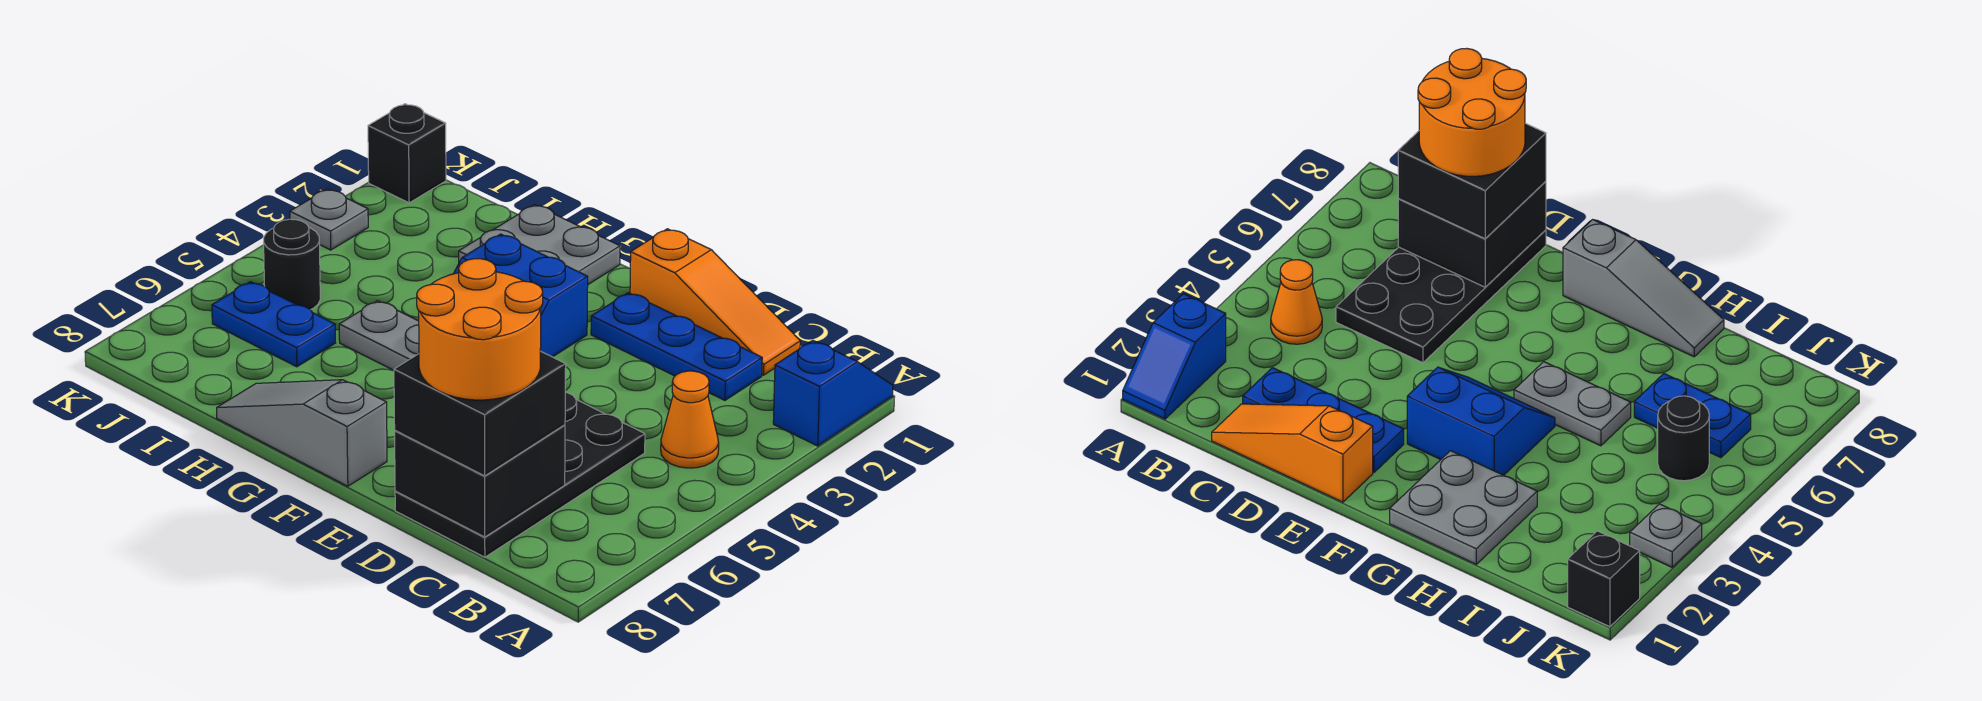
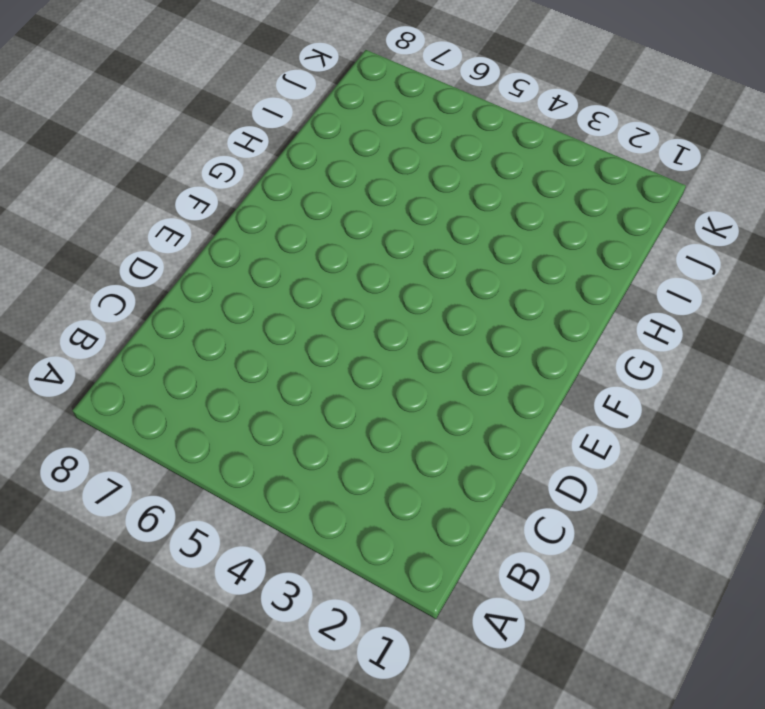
none -> blue slope A1:A2 level 1 top 2
none -> orange cone B4 level 1
none -> orange slope C1:E1 level 1 top E

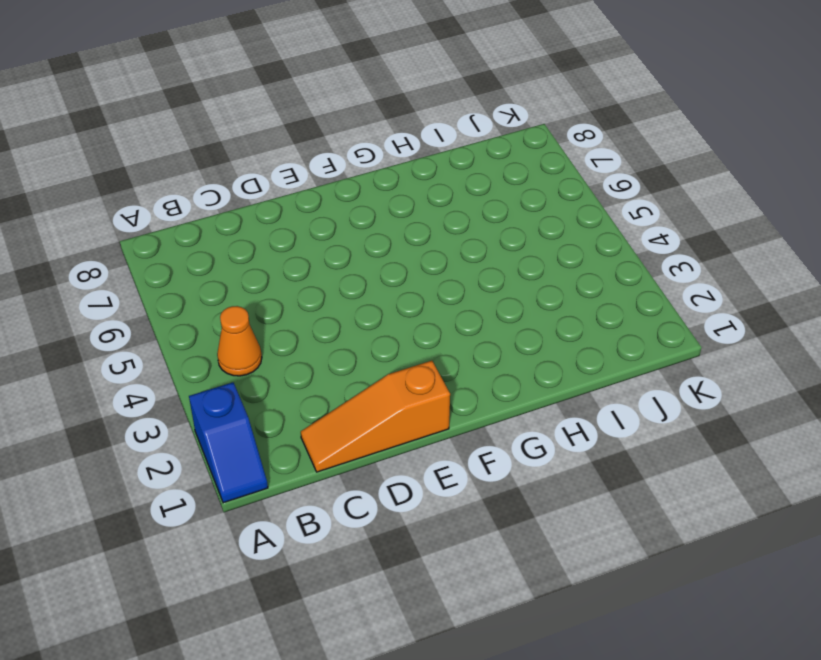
none -> blue plate C2:E2 level 1
none -> black plate C5:D8 level 1
none -> blue slope F3:G4 level 1 top 3

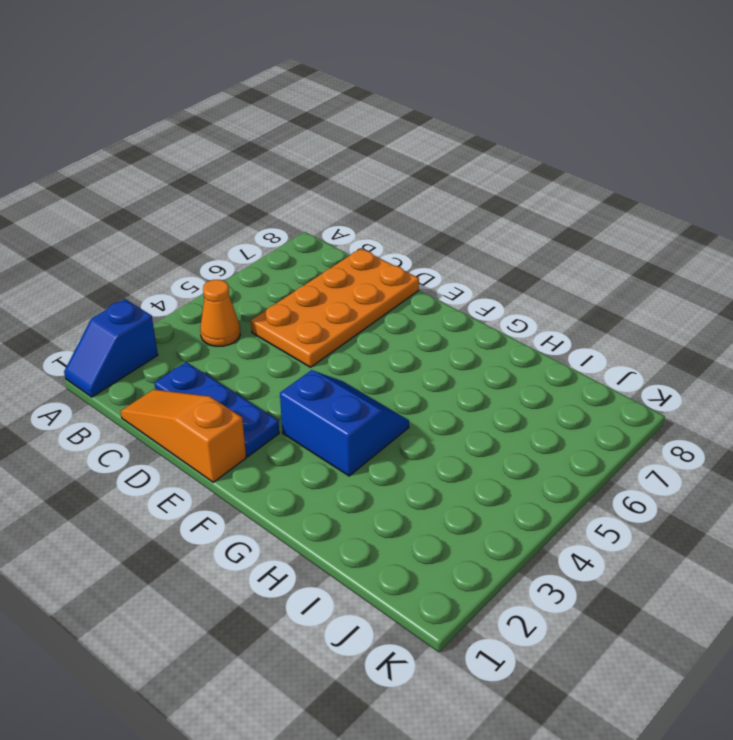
orange plate C5:D8 level 1 -> black plate C5:D8 level 1
none -> grey slope F8:H8 level 1 top F
none -> grey plate G1:H2 level 1
none -> grey plate G5:H5 level 1

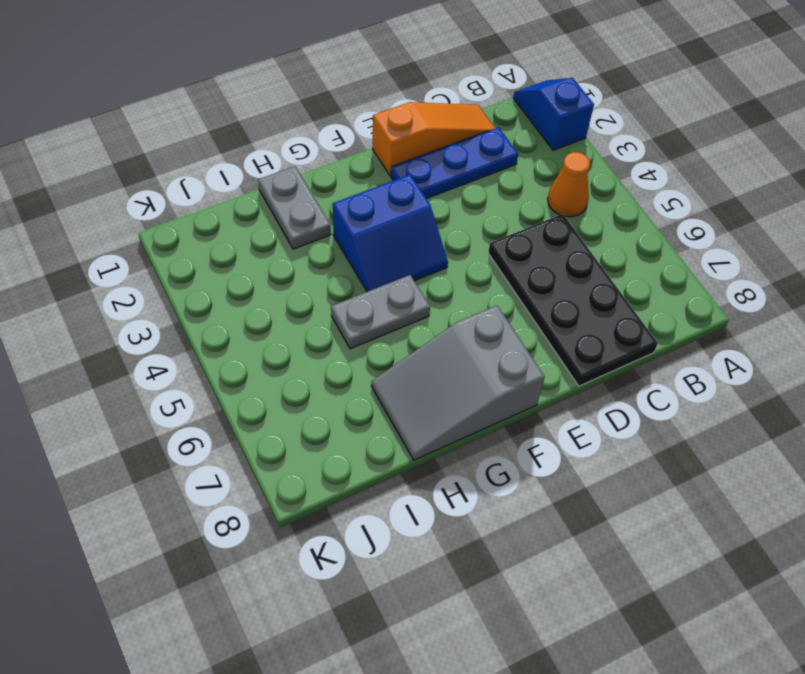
grey slope F7:H8 level 1 top F -> grey slope F8:H8 level 1 top F
grey plate H1:H2 level 1 -> grey plate G1:H2 level 1
none -> blue plate I6:J6 level 1
none -> black round brick J5 level 1
none -> black brick K1 level 1

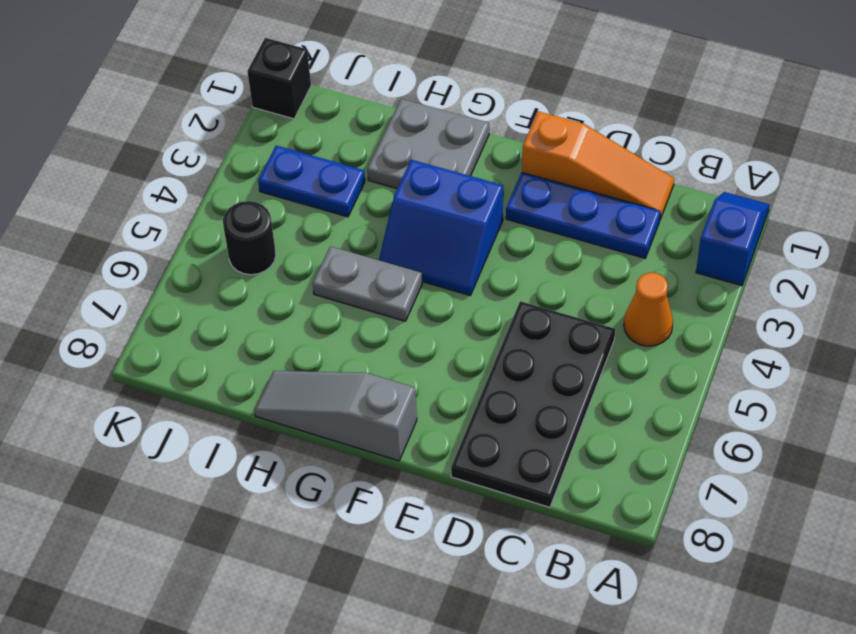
blue plate I3:J3 level 1 -> blue plate I6:J6 level 1
none -> grey plate K3 level 1
none -> black brick C7:D8 level 2
none -> black brick C7:D8 level 3

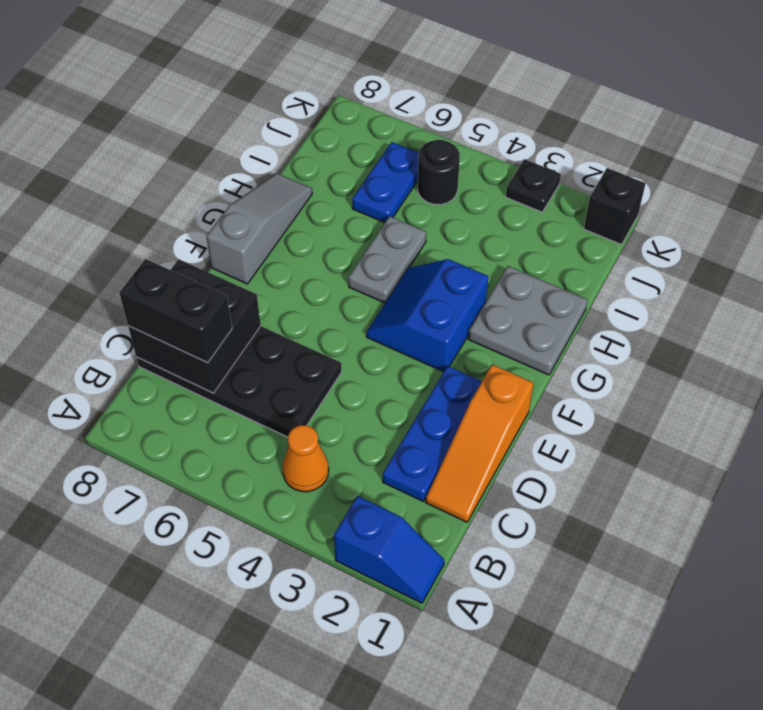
black brick C7:C8 level 3 -> black brick C7:D8 level 3
black plate K3 level 1 -> grey plate K3 level 1
none -> orange round brick C7:D8 level 4

